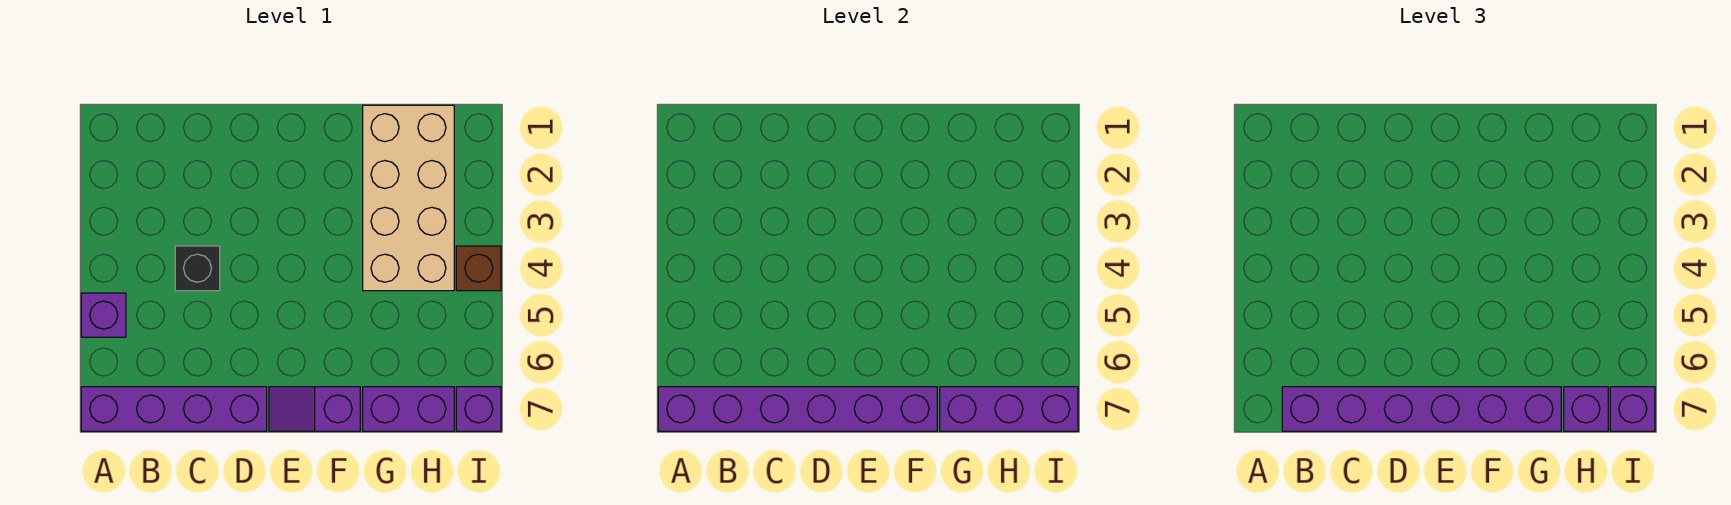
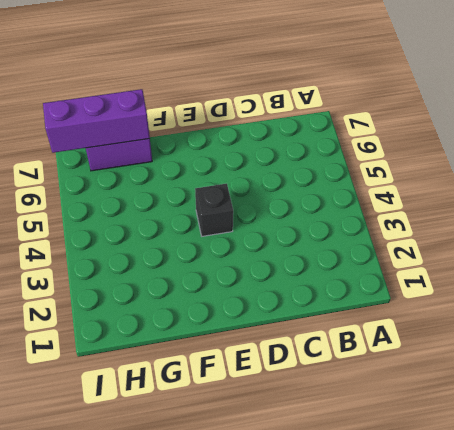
black brick E4 level 1 -> black brick C4 level 1
none -> purple brick A5 level 1
none -> purple brick A7:D7 level 1
none -> purple slope E7:F7 level 1 top F

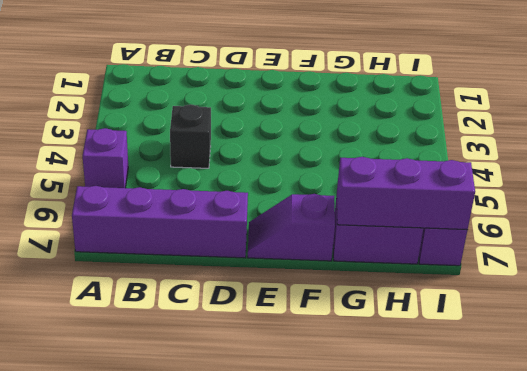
none -> tan brick G1:H4 level 1
none -> brown brick I4 level 1
none -> purple brick A7:F7 level 2

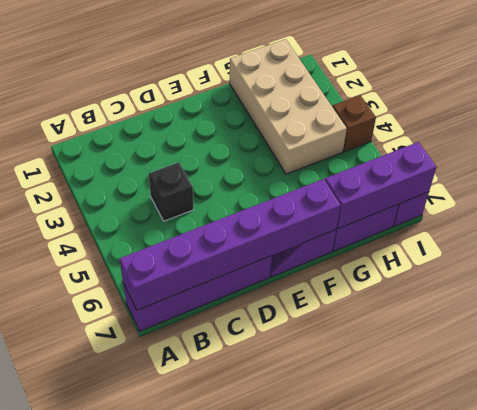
none -> purple brick A5 level 1
none -> purple brick B7:G7 level 3
none -> purple brick H7 level 3

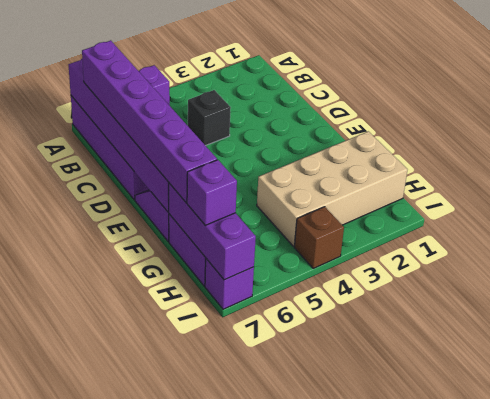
none -> purple brick I7 level 3

